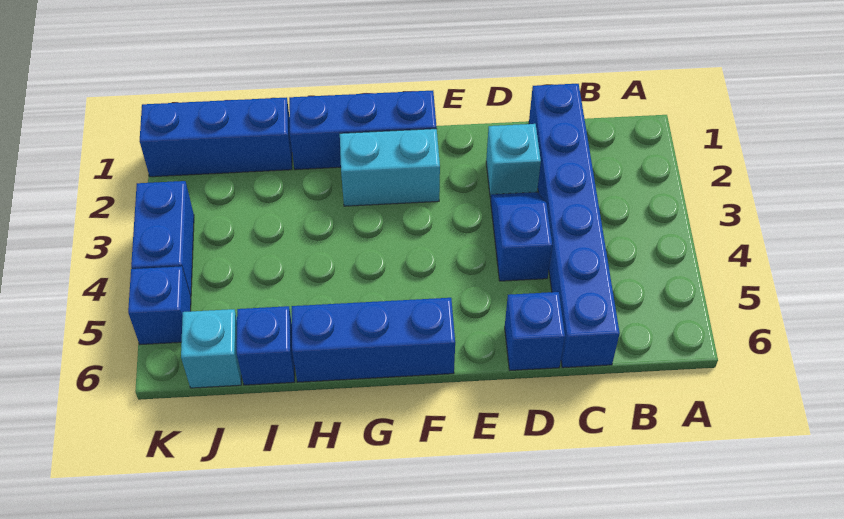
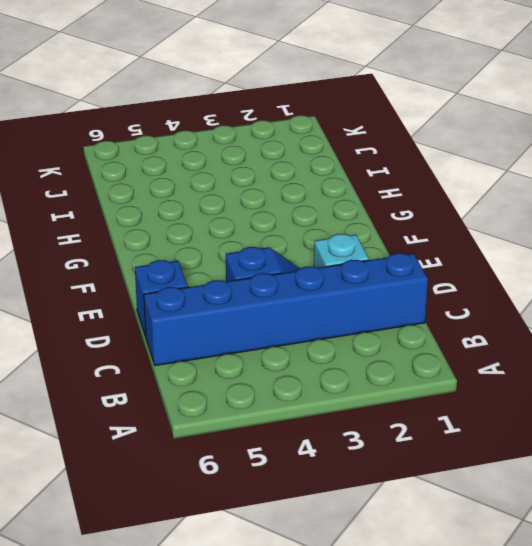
none -> blue brick F1:H1 level 1
none -> cyan brick F2:G2 level 1
none -> blue brick F6:H6 level 1

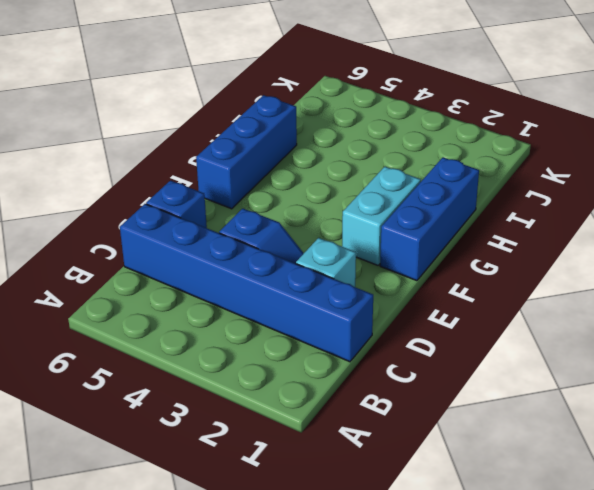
none -> blue brick I1:K1 level 1
none -> blue brick I6 level 1
none -> cyan brick J6 level 1

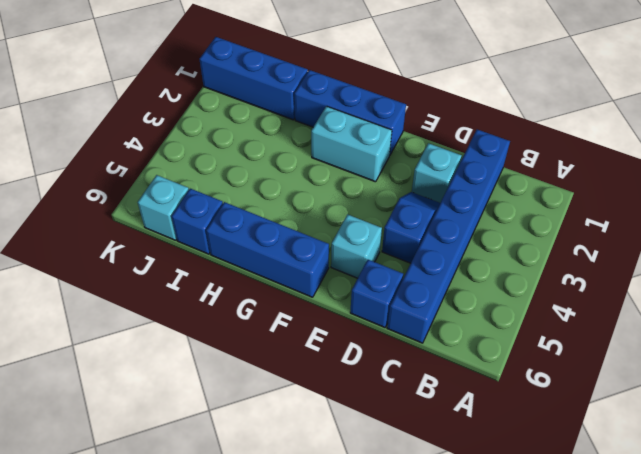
cyan brick E5 level 1 -> none
none -> blue brick K3:K4 level 1
none -> blue brick K5 level 1

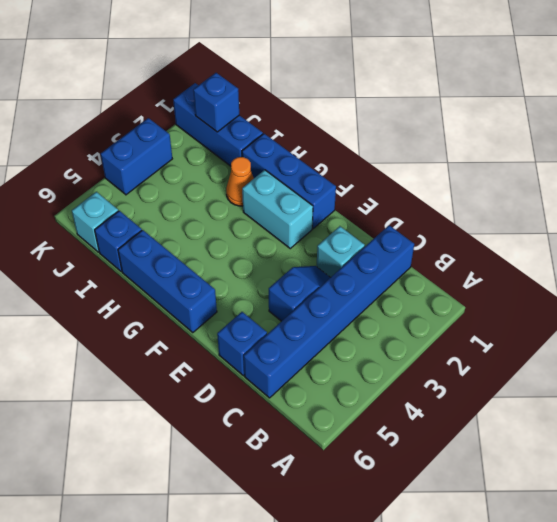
orange cone H2 level 1 -> none
blue brick J1 level 2 -> blue brick K5 level 1

